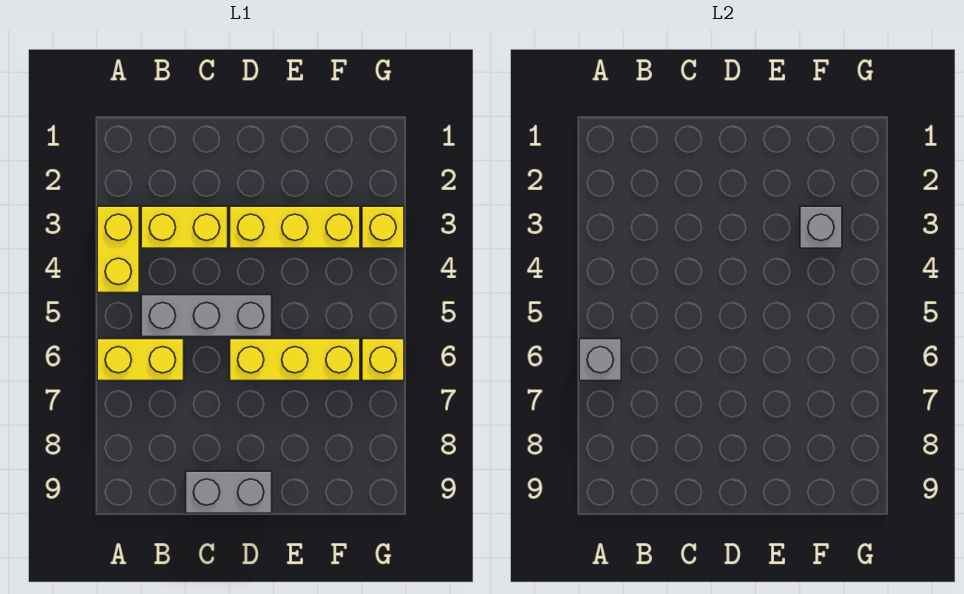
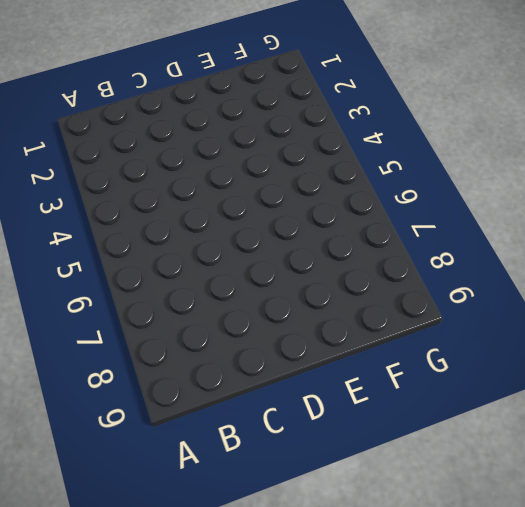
none -> yellow brick A3:A4 level 1
none -> yellow brick A6:B6 level 1

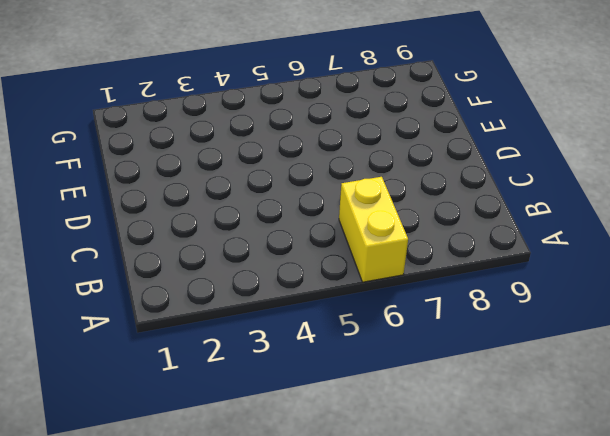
none -> yellow brick A3:A4 level 1
none -> yellow brick B3:C3 level 1

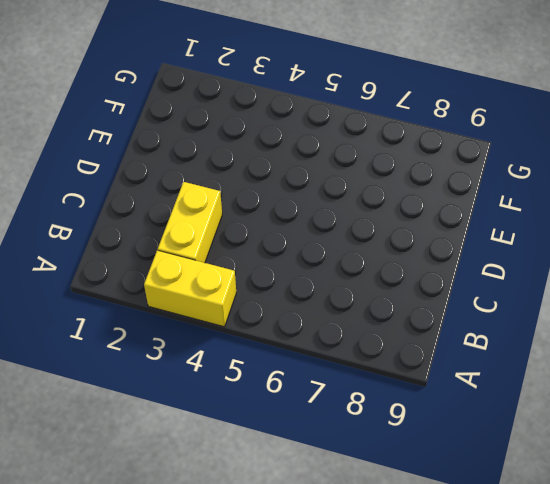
none -> yellow brick A6:B6 level 1
none -> grey brick B5:D5 level 1

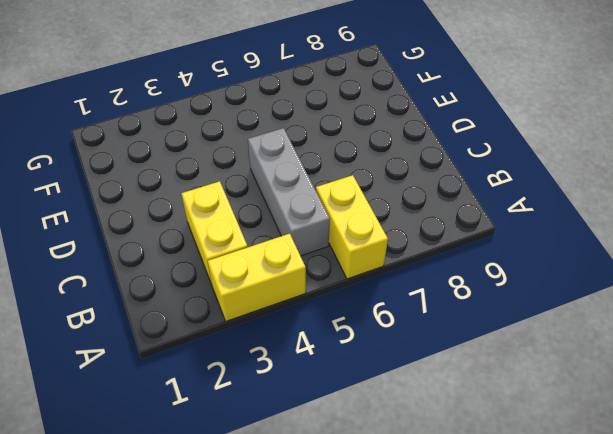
none -> grey brick C9:D9 level 1
none -> yellow brick D3:F3 level 1

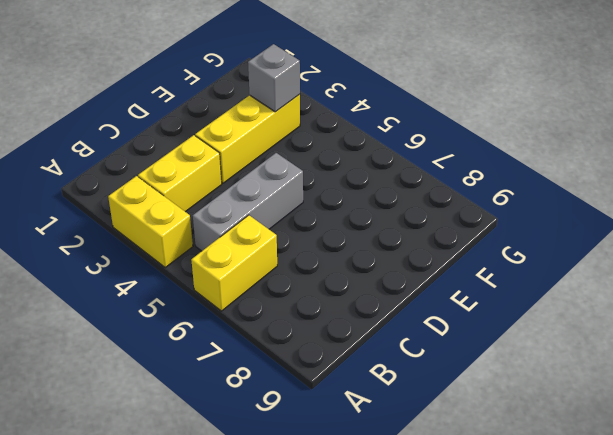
none -> grey brick C9:D9 level 1
none -> yellow brick D6:F6 level 1

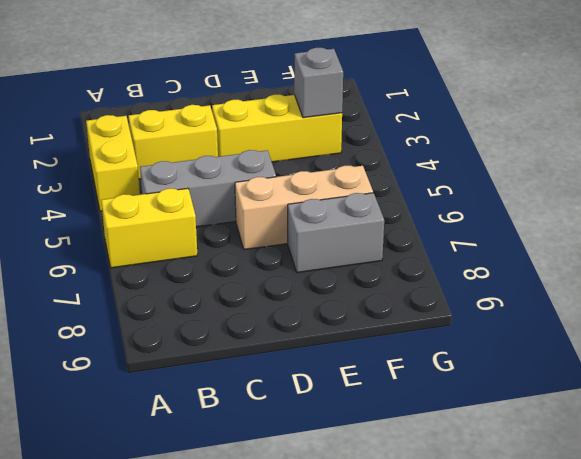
tan brick D6:F6 level 1 -> yellow brick D6:F6 level 1
grey brick E7:F7 level 1 -> grey brick C9:D9 level 1
none -> yellow brick G3 level 1
none -> yellow brick G6 level 1

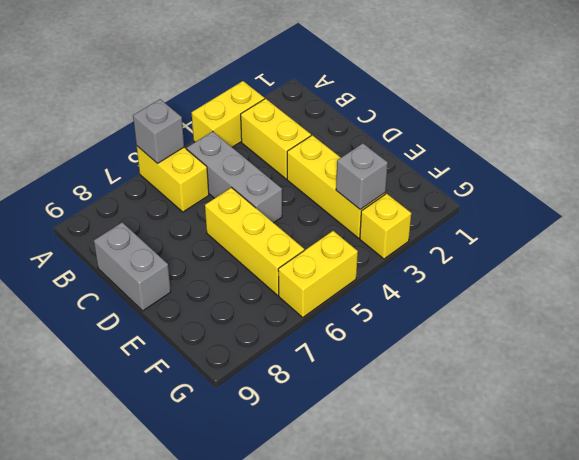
yellow brick G5:G6 level 1 -> yellow brick G6 level 1

